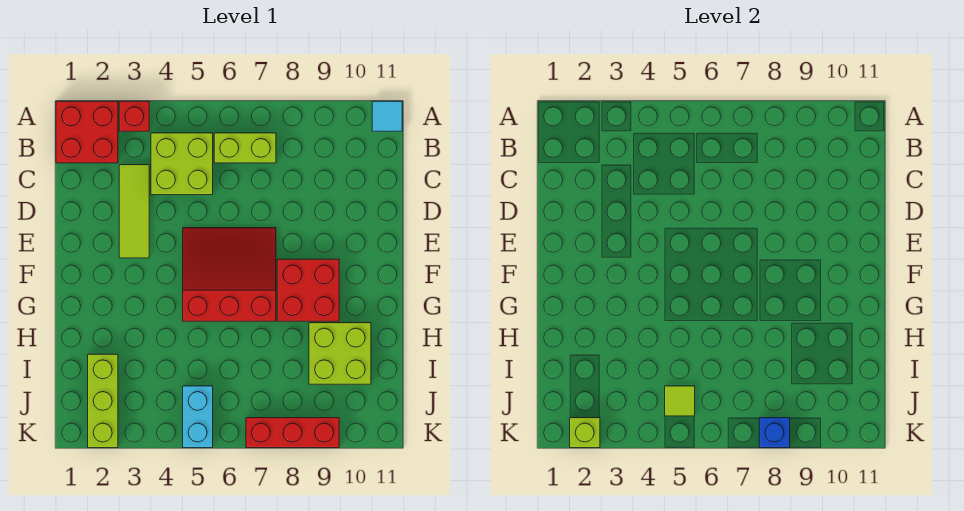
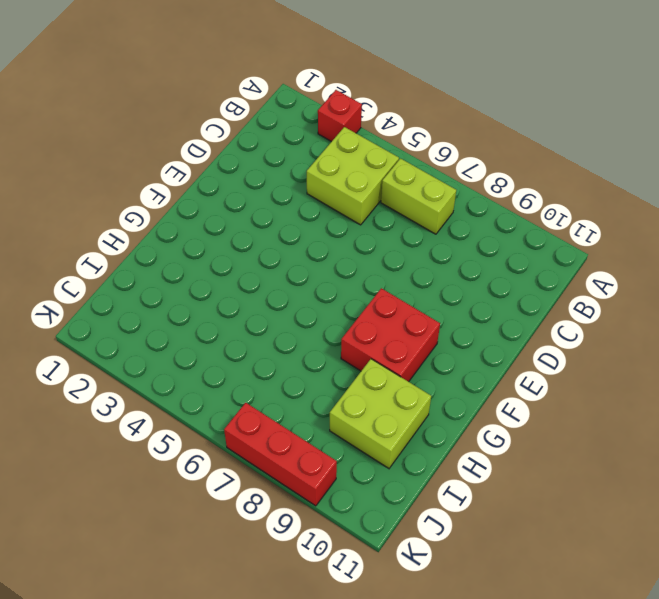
none -> red brick A1:B2 level 1
none -> cyan tile A11 level 1
none -> lime tile C3:E3 level 1

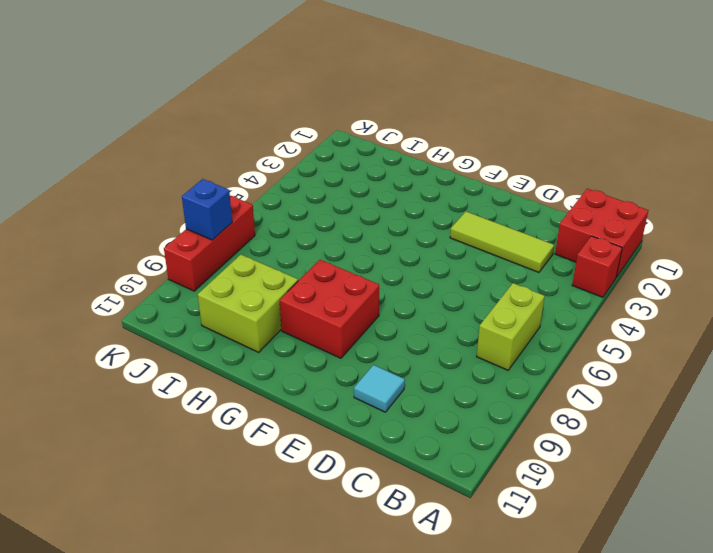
cyan tile D10 level 1 -> cyan tile A11 level 1
none -> lime brick B4:C5 level 1
none -> red slope E5:G7 level 1 top G
none -> lime brick I2:K2 level 1

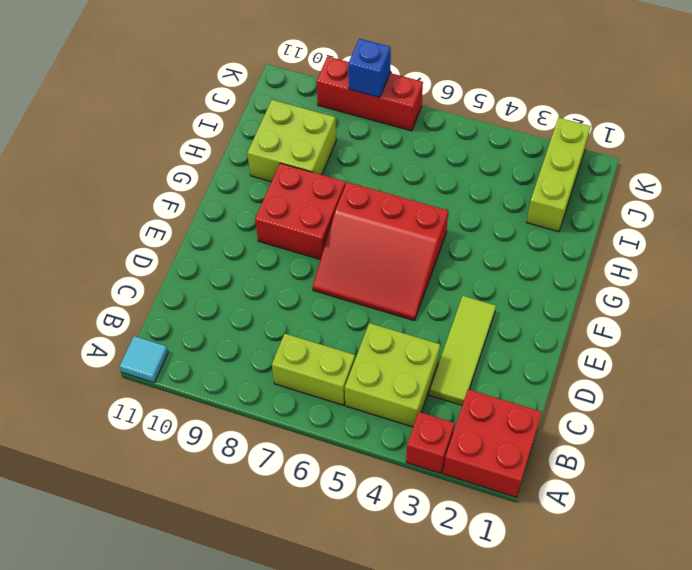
none -> cyan brick J5:K5 level 1
none -> lime tile J5 level 2
none -> lime brick K2 level 2

